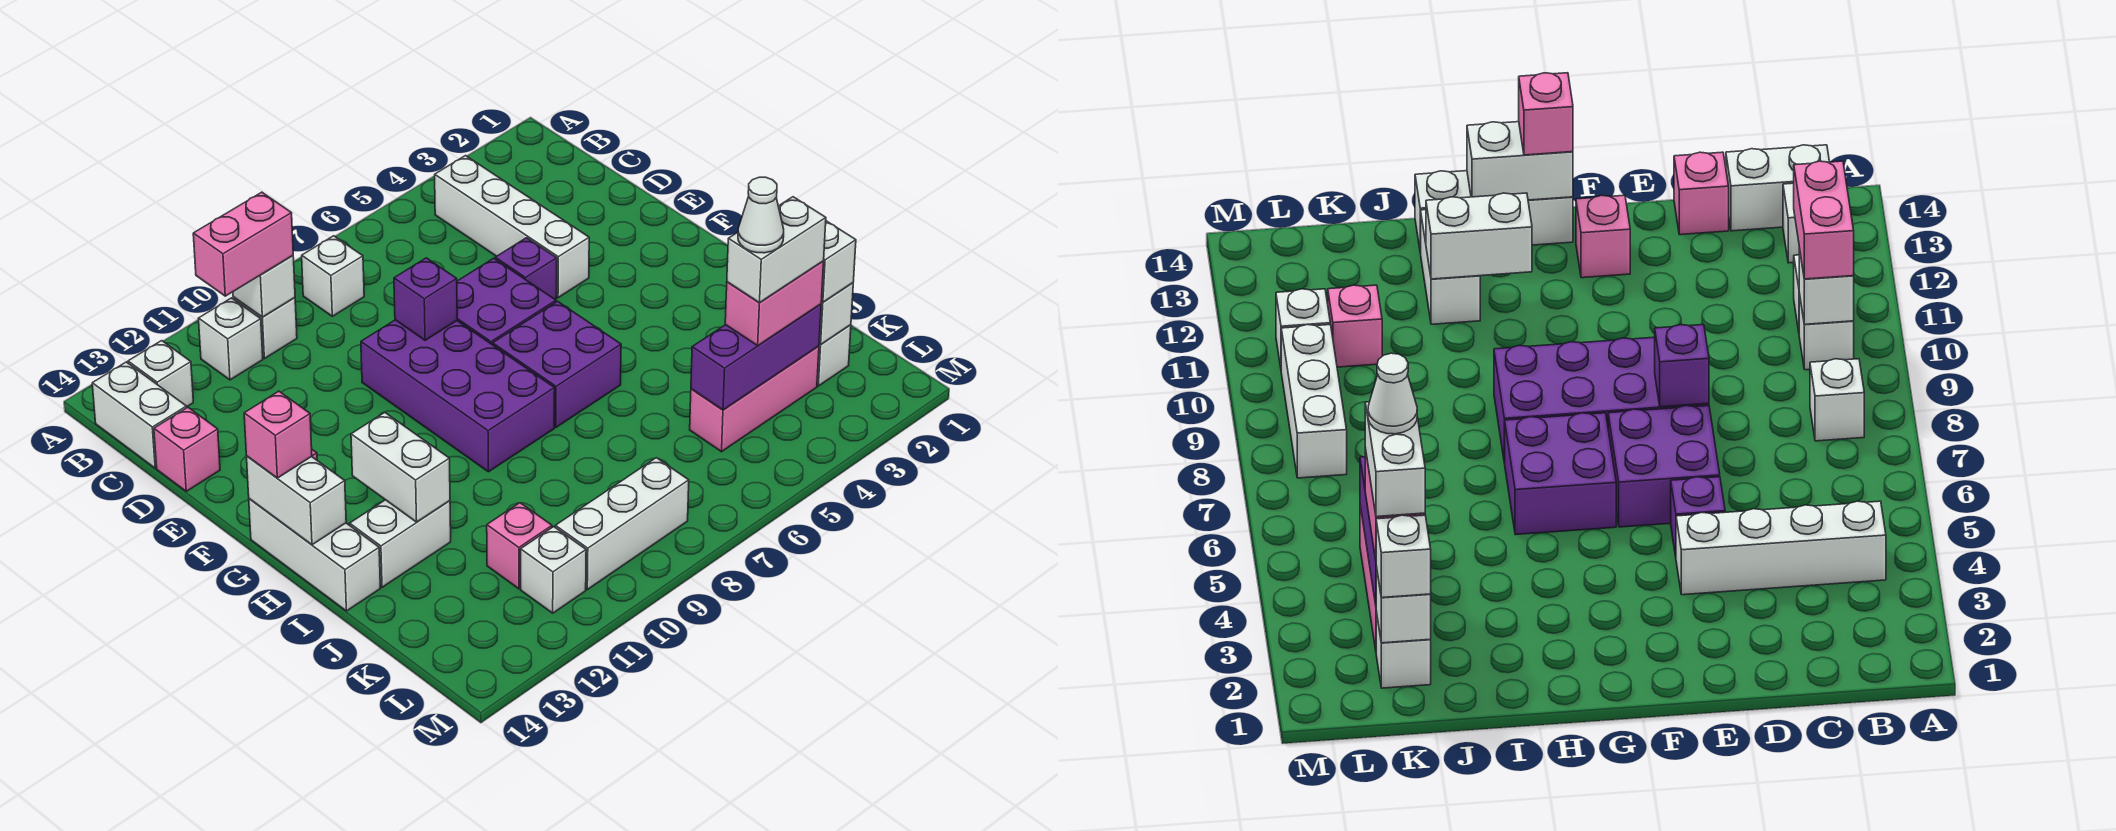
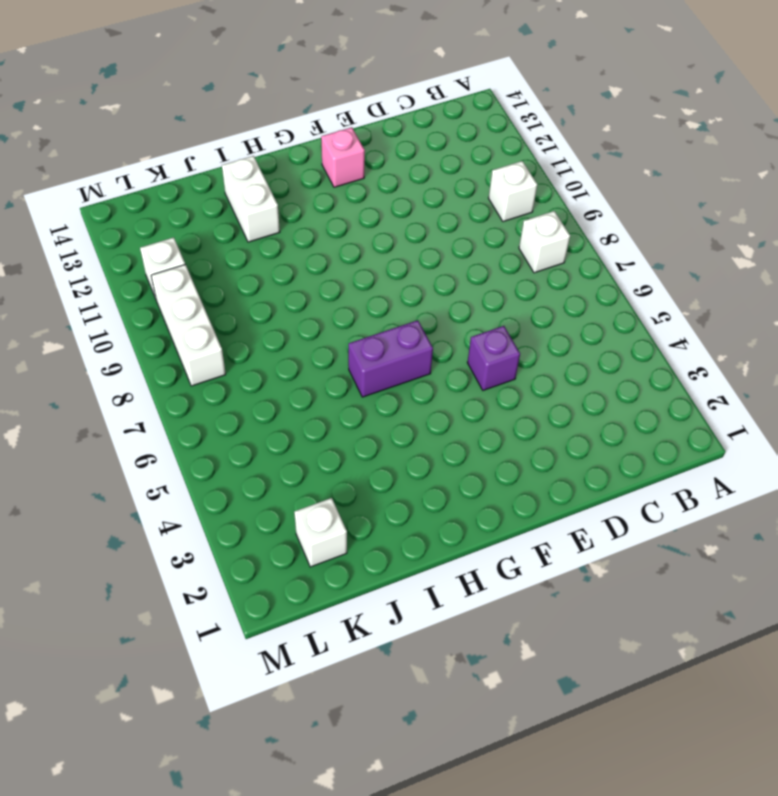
purple brick G6:H6 level 1 -> purple brick G6:H7 level 1
none -> white brick B4:E4 level 1
none -> white brick B11 level 1
none -> white brick B13 level 1
none -> white brick B14:C14 level 1

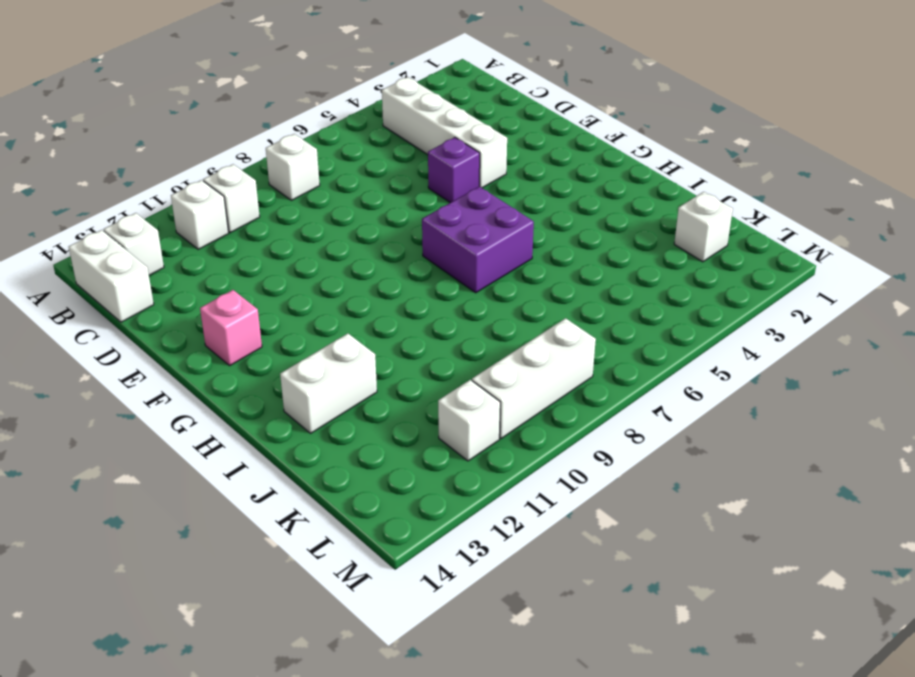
none -> pink brick D14 level 1
none -> purple brick E6:F7 level 1
none -> purple brick E8:H9 level 1
none -> white brick G14:I14 level 1

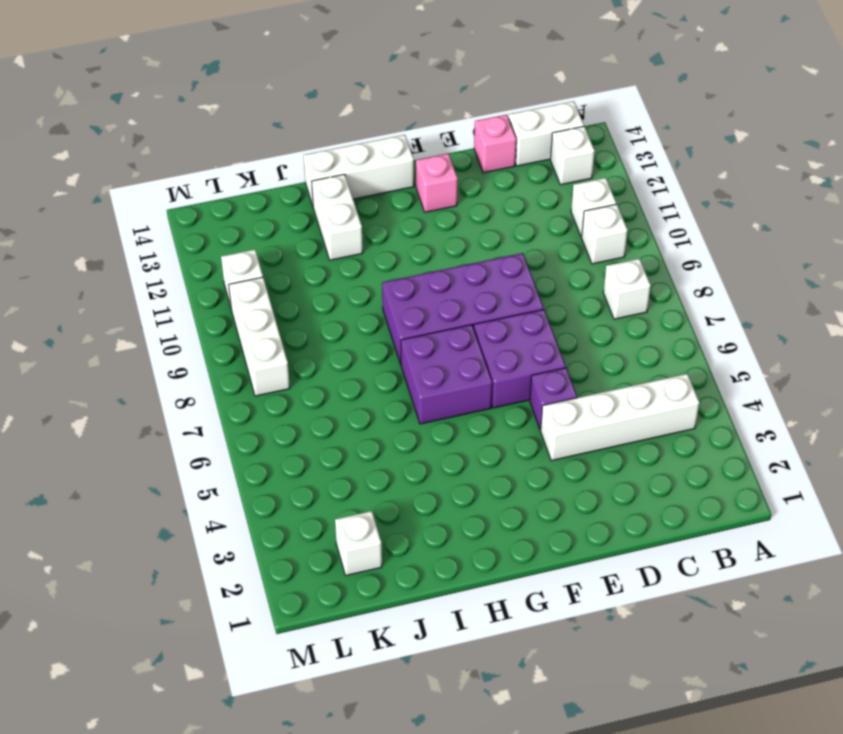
none -> pink brick K3:K5 level 1
none -> pink brick K11 level 1
none -> white brick B10 level 2
none -> purple brick E8 level 2

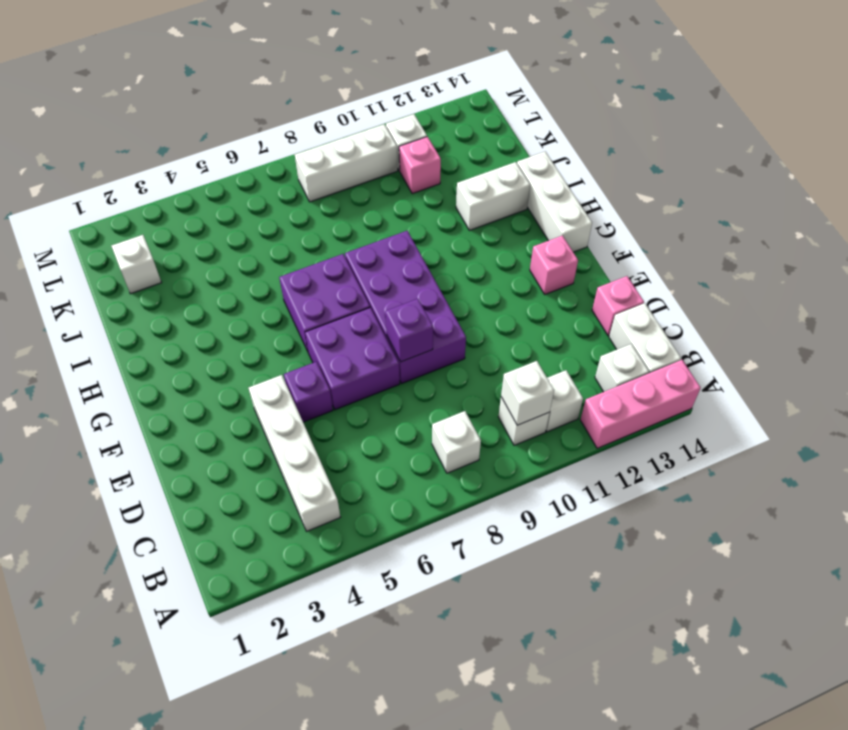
pink brick A12:A14 level 1 -> pink brick K3:K5 level 1
none -> white brick G14:H14 level 2
none -> white brick H12:I12 level 2
none -> white brick K2 level 2
none -> purple brick K3:K5 level 2

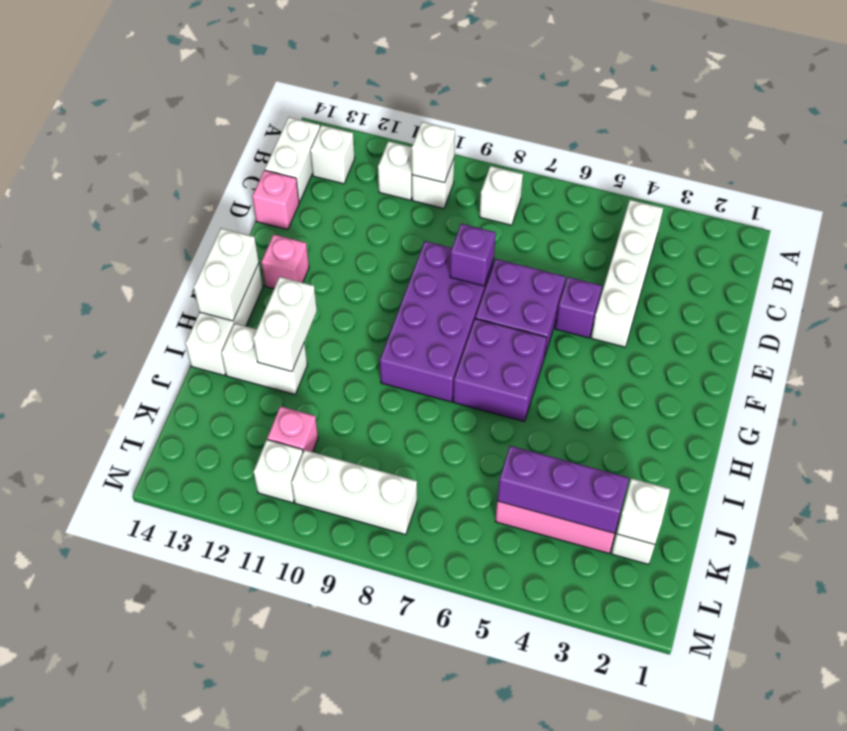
none -> pink brick B10:B11 level 3
none -> pink brick G14 level 3
none -> white brick K2 level 3
none -> pink brick K3:K4 level 3

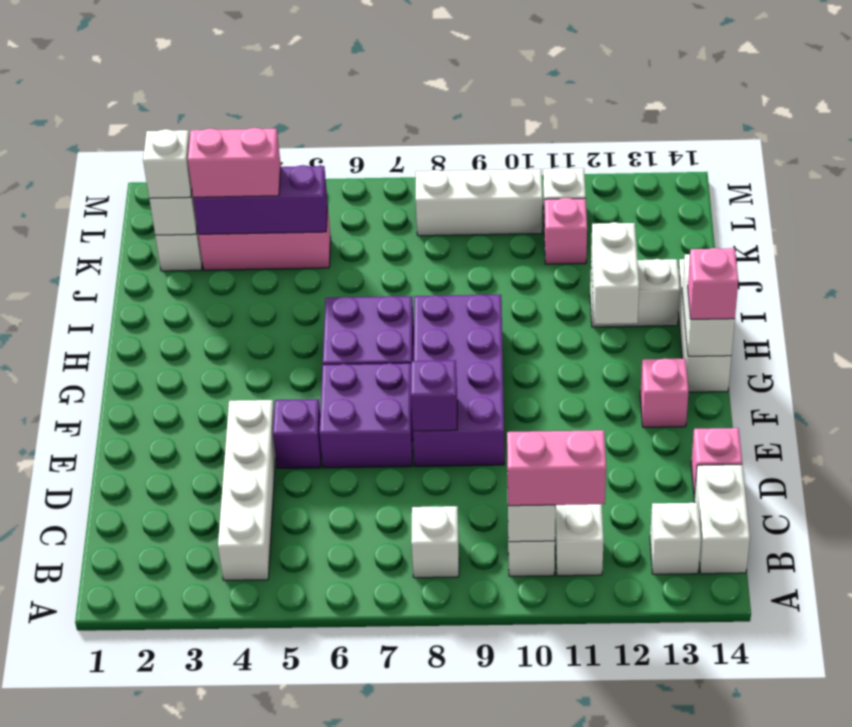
none -> white brick K3:K4 level 4
none -> white cone K4 level 5

